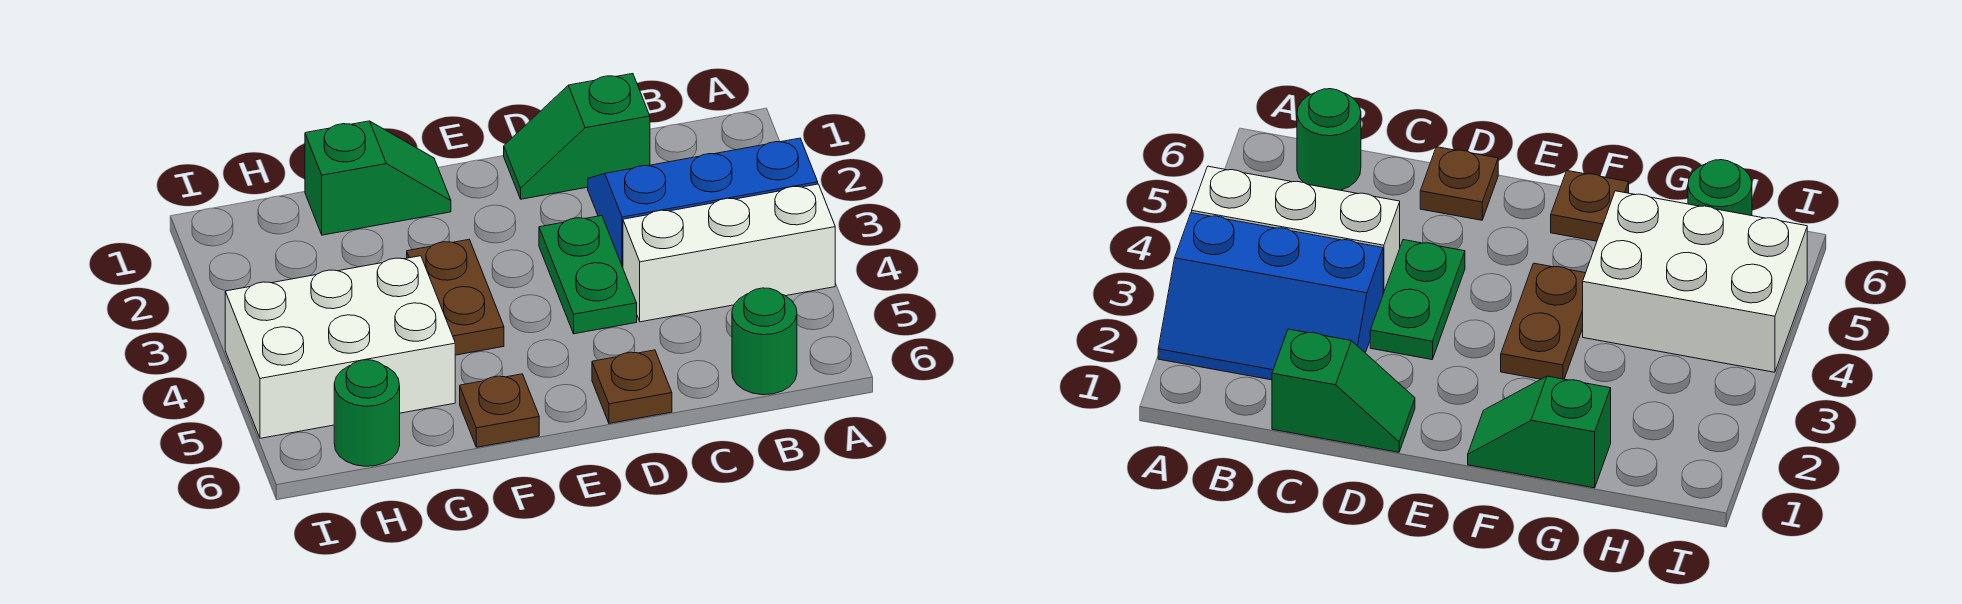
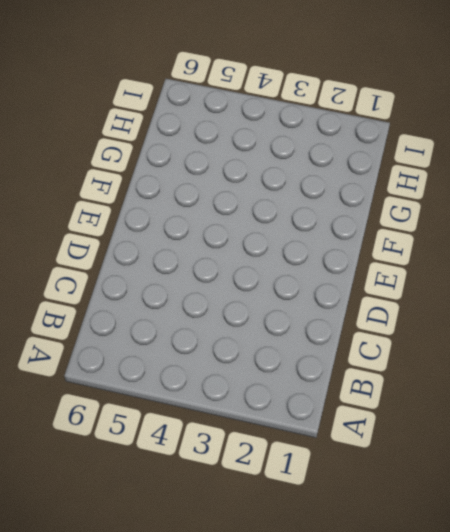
none -> blue slope A2:C3 level 1 top 3
none -> white brick A4:C4 level 1

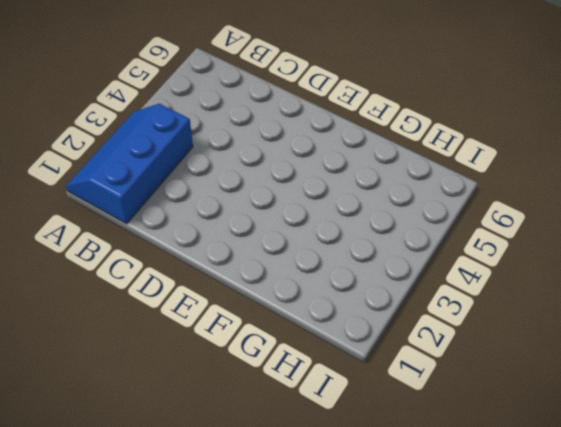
blue slope A1:B3 level 1 top B -> blue slope A2:C3 level 1 top 3
none -> white brick A4:C4 level 1
none -> green round brick B6 level 1

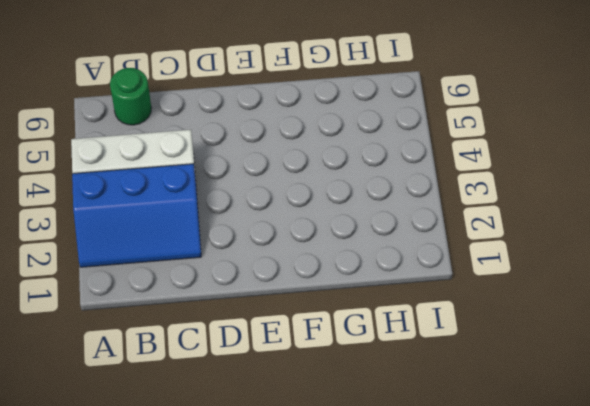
none -> green slope C1:D1 level 1 top C
none -> green plate D3:D4 level 1

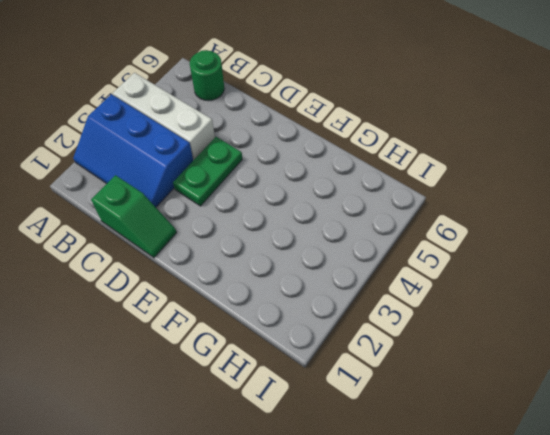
none -> brown plate D6 level 1
none -> green slope F1:G1 level 1 top G

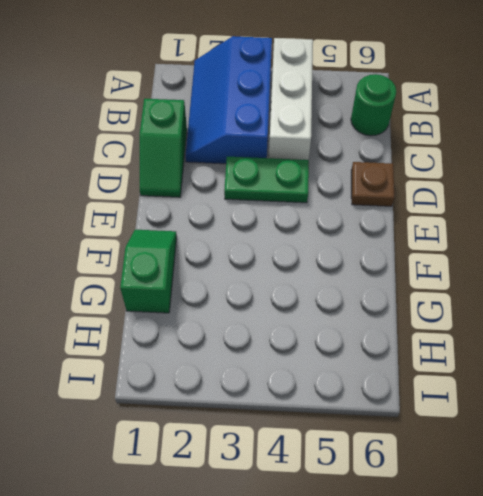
none -> brown plate F3:F4 level 1
none -> brown plate F6 level 1

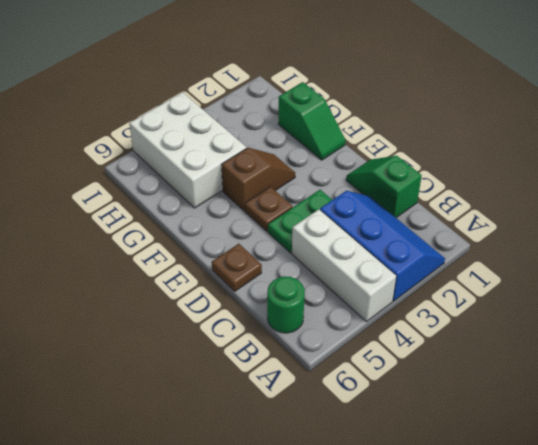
brown plate E4 level 1 -> brown plate F6 level 1
brown slope F3:F4 level 1 top 4 -> brown plate F3:F4 level 1
none -> green round brick H6 level 1

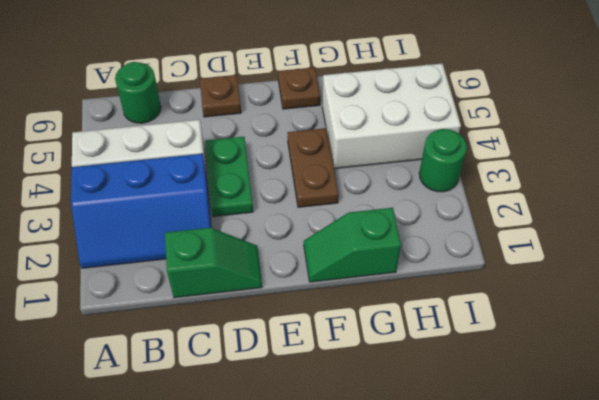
green round brick I3 level 1 -> green round brick H6 level 1

